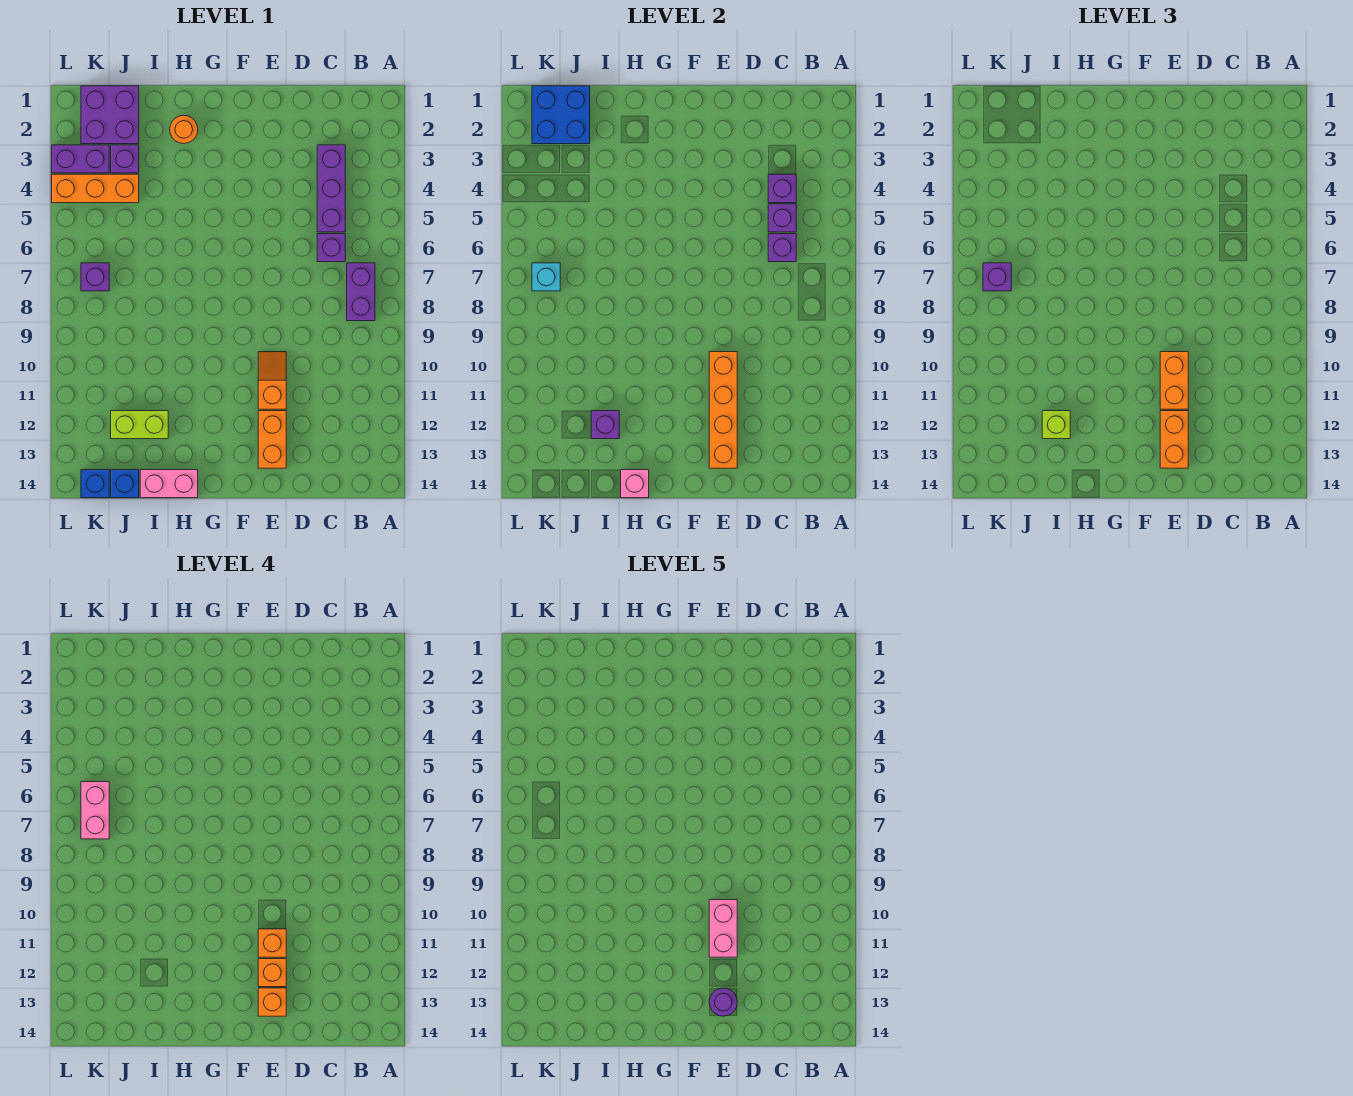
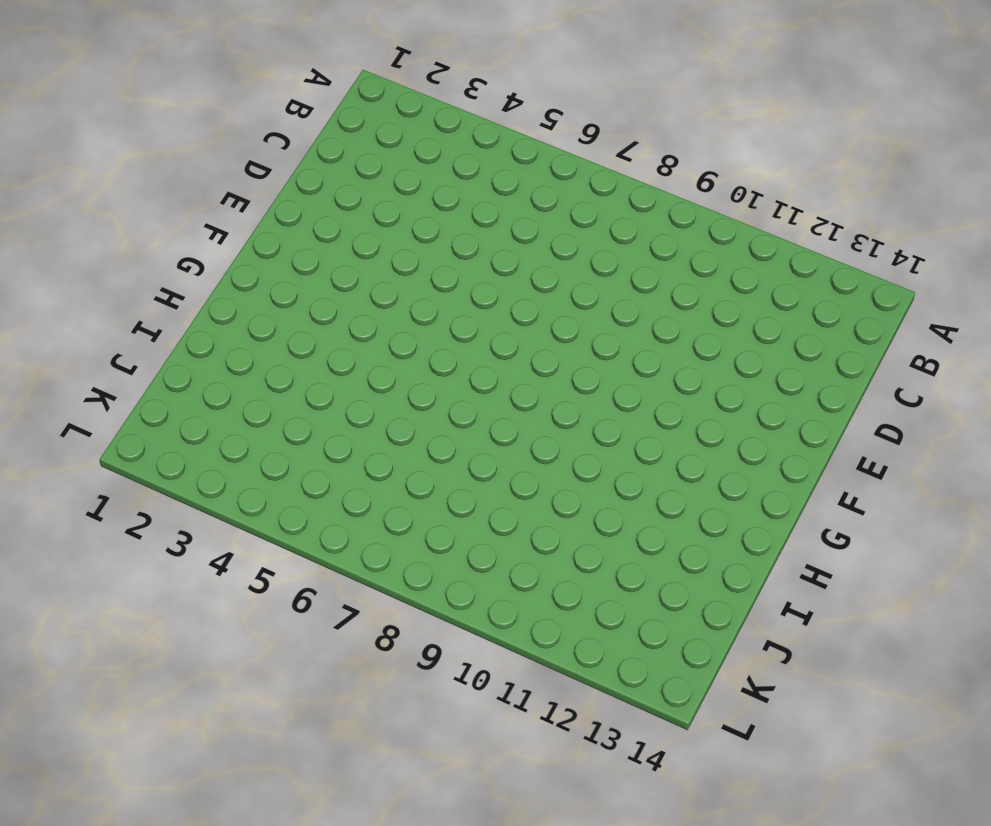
none -> purple brick B7:B8 level 1
none -> purple brick C3:C5 level 1
none -> purple brick C6 level 1
none -> orange slope E10:E11 level 1 top 11

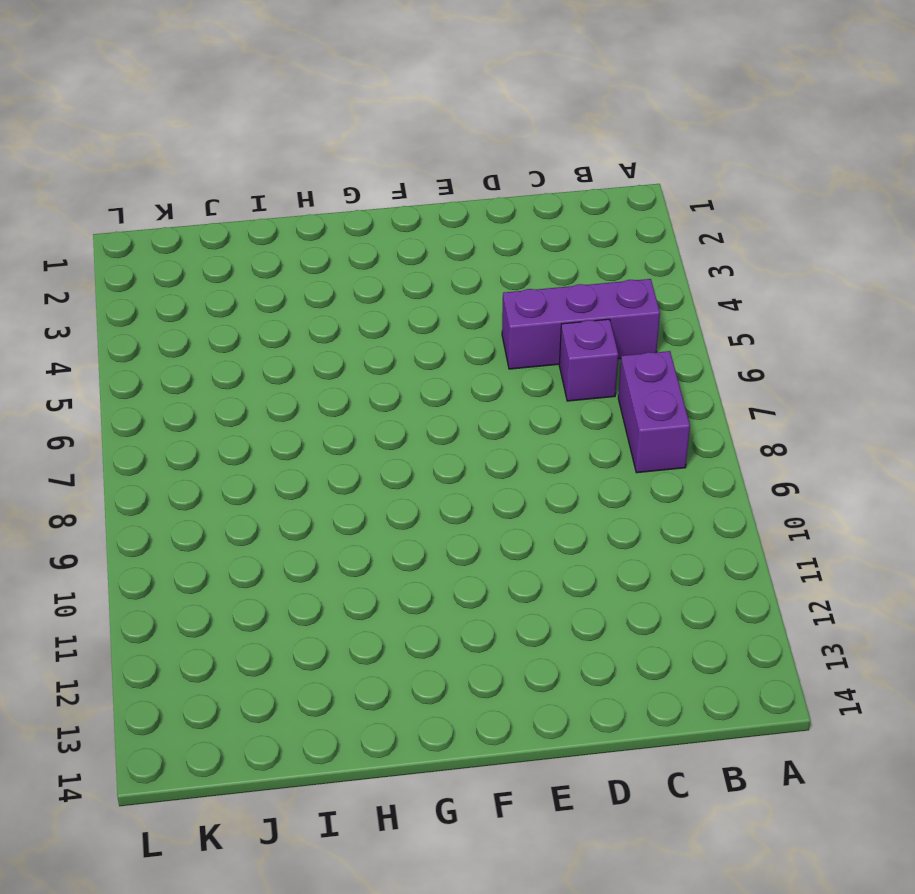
purple brick B5:D5 level 1 -> purple brick C3:C5 level 1
none -> orange slope E10:E11 level 1 top 11
none -> orange brick E12:E13 level 1
none -> orange round brick H2 level 1
none -> pink brick H14:I14 level 1

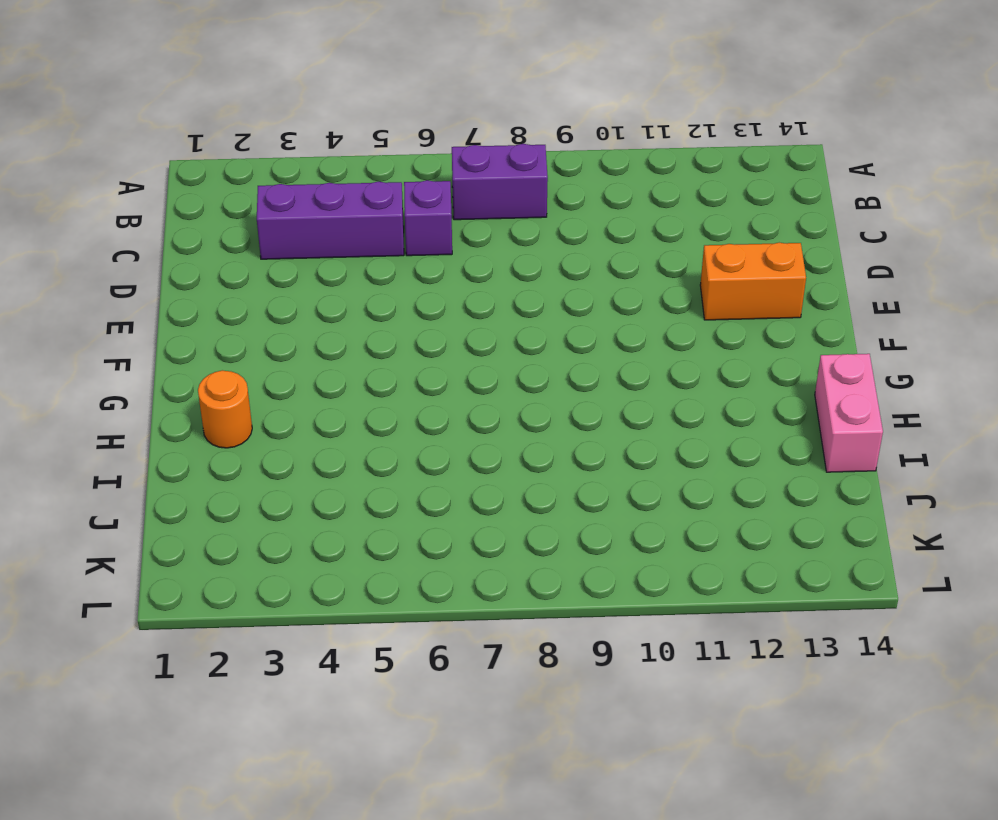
none -> orange slope E10:E11 level 1 top 11
none -> lime brick I12:J12 level 1
none -> purple brick J1:K2 level 1
none -> purple brick J3 level 1

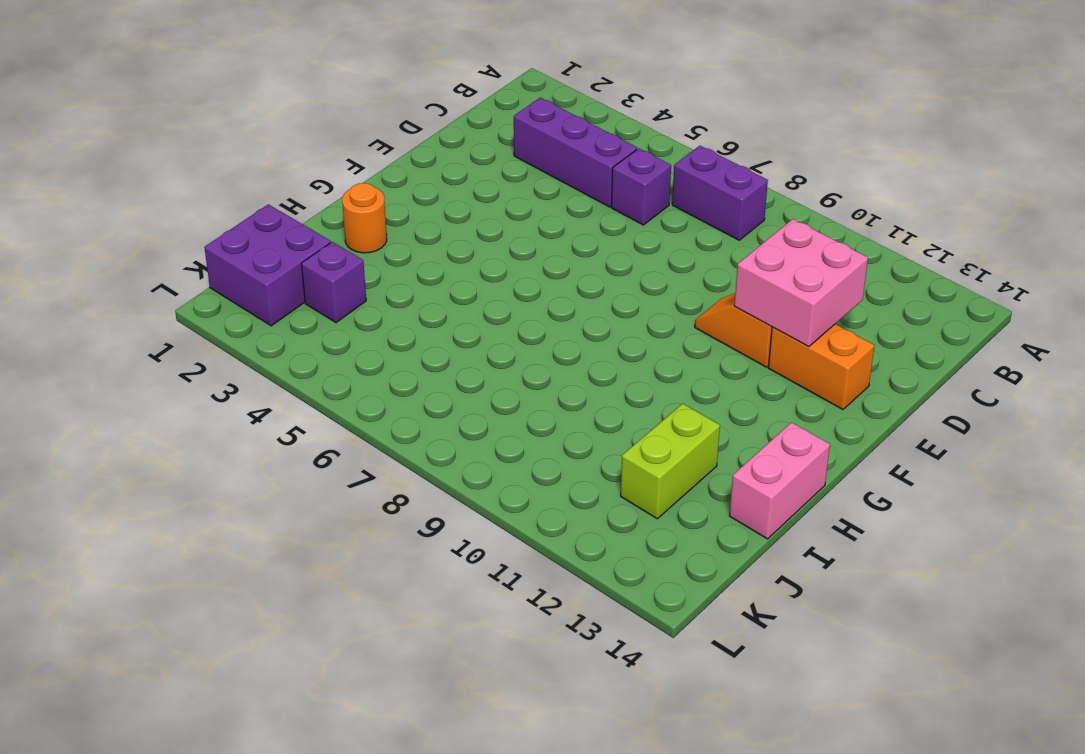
pink brick D11:E12 level 2 -> orange brick E10:E13 level 2
none -> orange brick J4:L4 level 1
none -> blue brick J14 level 1
none -> purple brick K3:L3 level 1
none -> purple brick K7 level 1

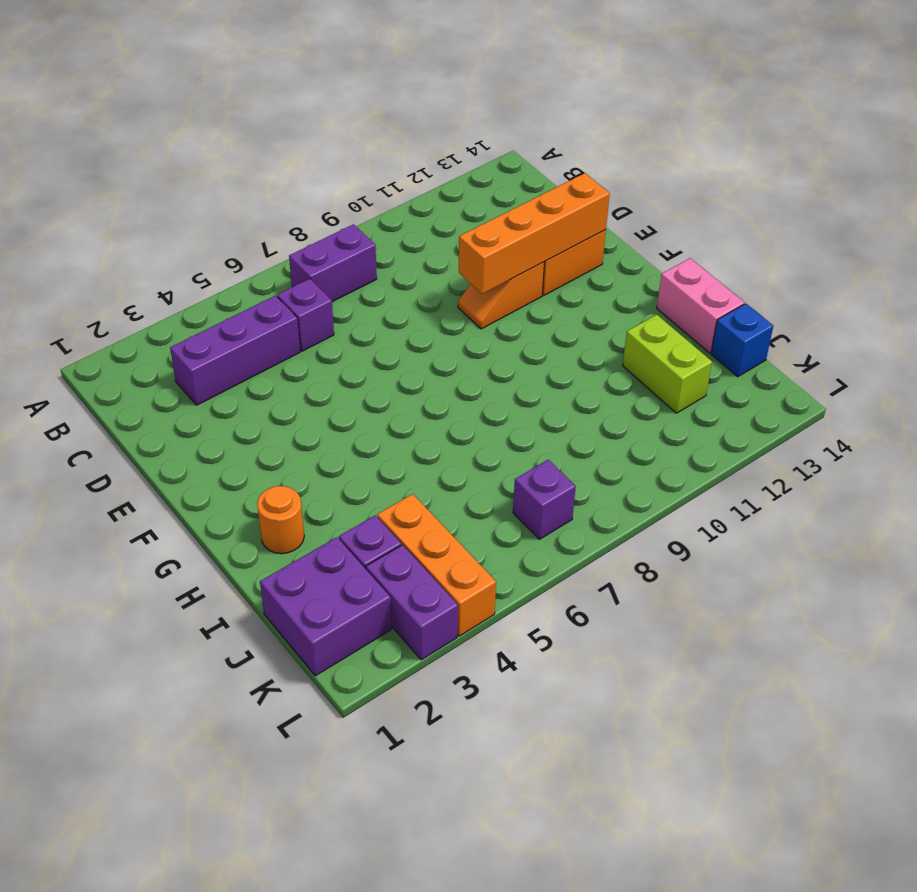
none -> blue brick K14 level 1
none -> purple brick C4 level 2
none -> purple brick C5 level 2
none -> purple brick C6 level 2

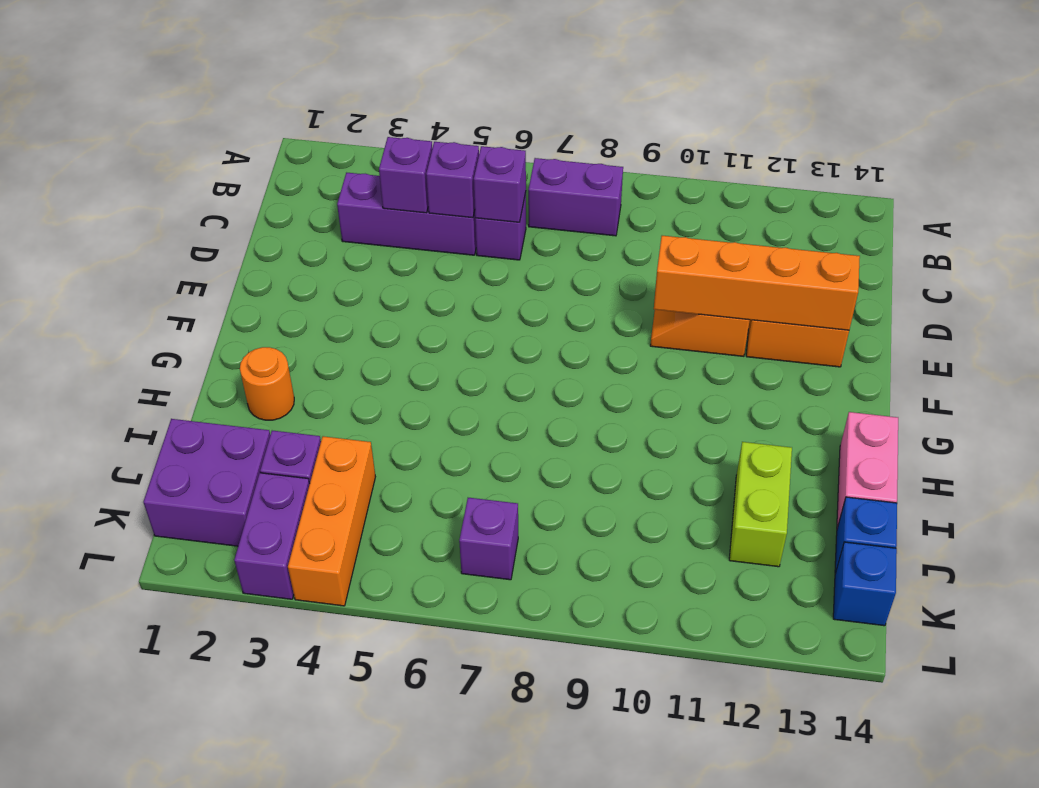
none -> pink brick H14 level 2
none -> purple brick I12 level 2
none -> blue brick J1:K2 level 2
none -> cyan brick K7 level 2

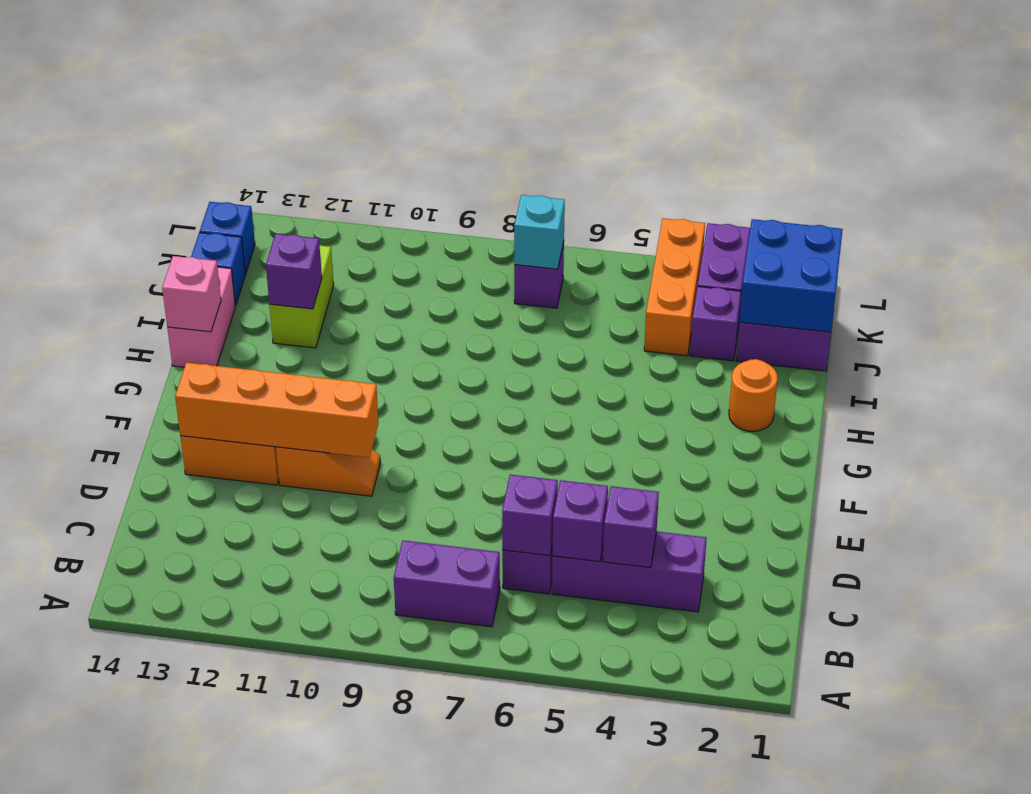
none -> orange brick E10:E11 level 3
none -> orange brick E12:E13 level 3
none -> lime brick I12 level 3
none -> purple brick K7 level 3

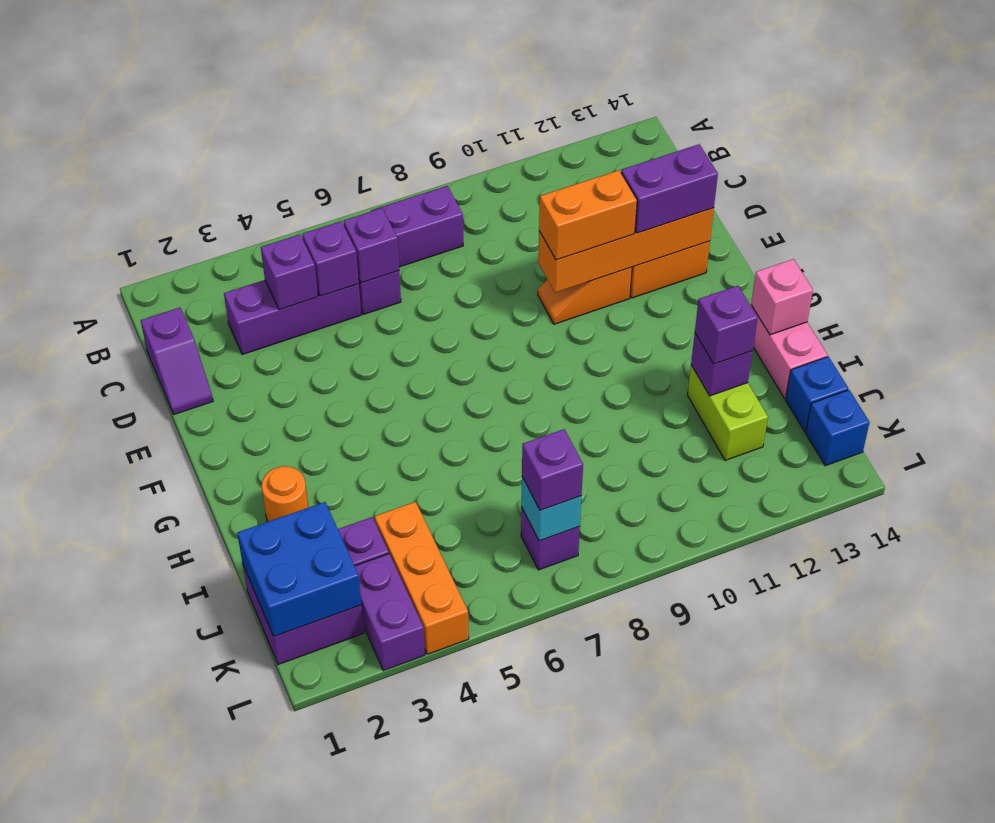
purple slope C1:D1 level 1 top C -> none
purple brick E12:E13 level 3 -> orange brick E12:E13 level 3
purple brick I12 level 3 -> lime brick I12 level 3
none -> orange brick E11 level 4
none -> orange brick E12 level 4
none -> orange brick E13 level 4
none -> pink brick K6:K7 level 4

